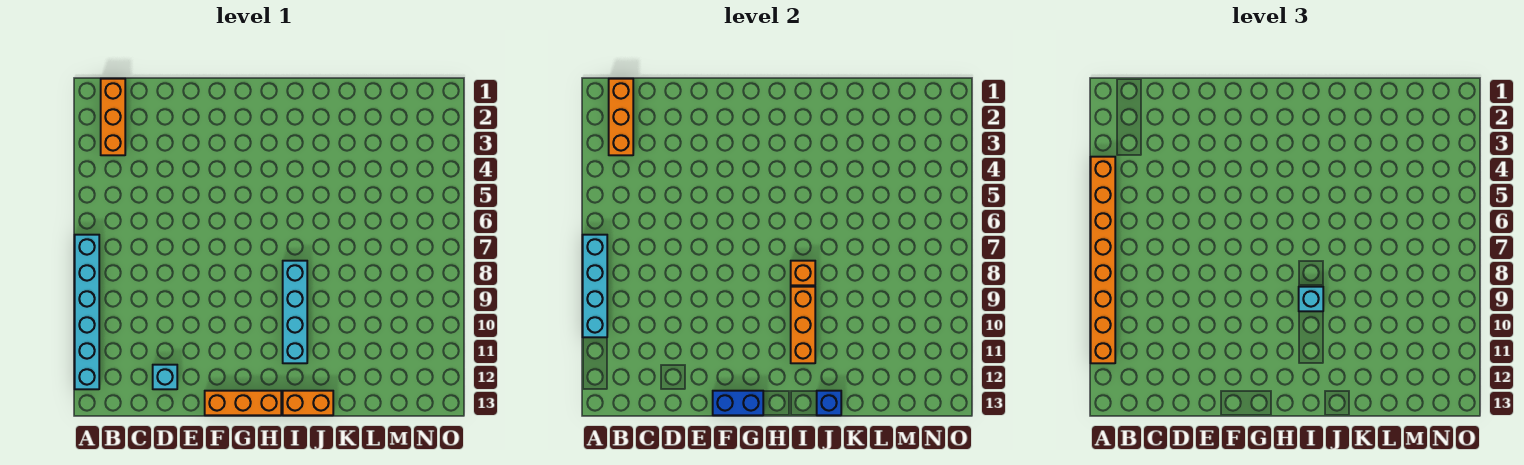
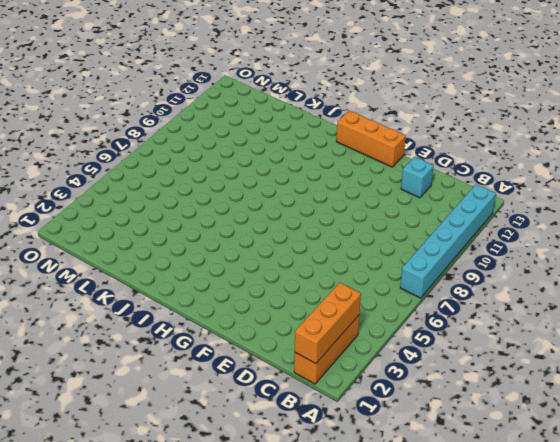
none -> cyan brick I8:I11 level 1
none -> orange brick I13:J13 level 1
none -> cyan brick A7:A10 level 2

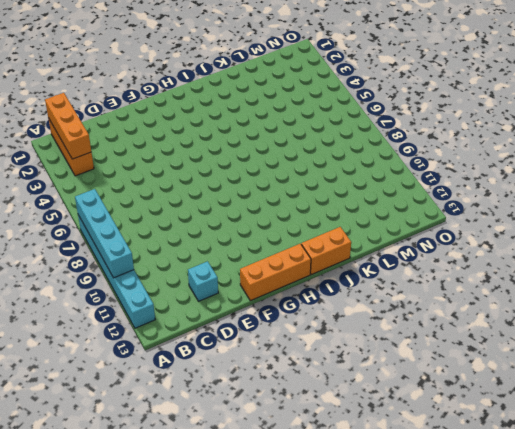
none -> cyan brick I8:I11 level 1
none -> blue brick F13:G13 level 2
none -> orange brick I8 level 2

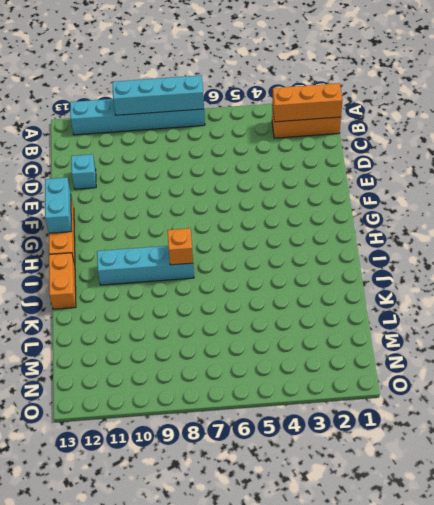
cyan brick F13:G13 level 2 -> blue brick F13:G13 level 2
none -> orange brick I9:I11 level 2
none -> blue brick J13 level 2
none -> orange brick A4:A11 level 3

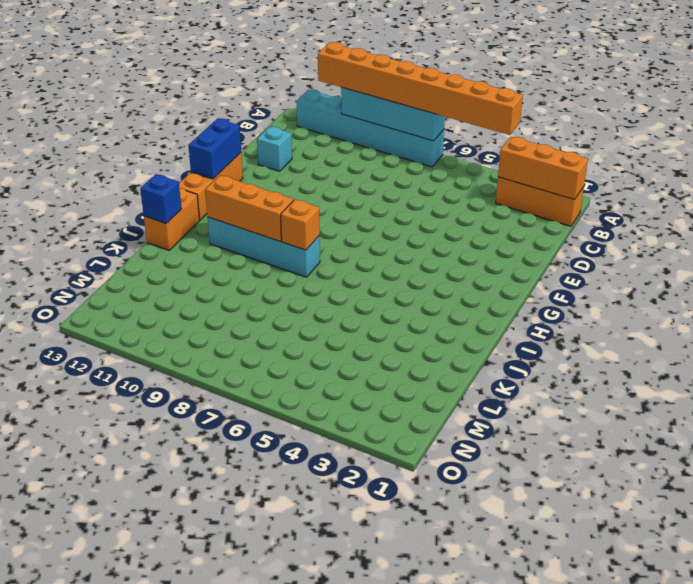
none -> cyan brick I9 level 3

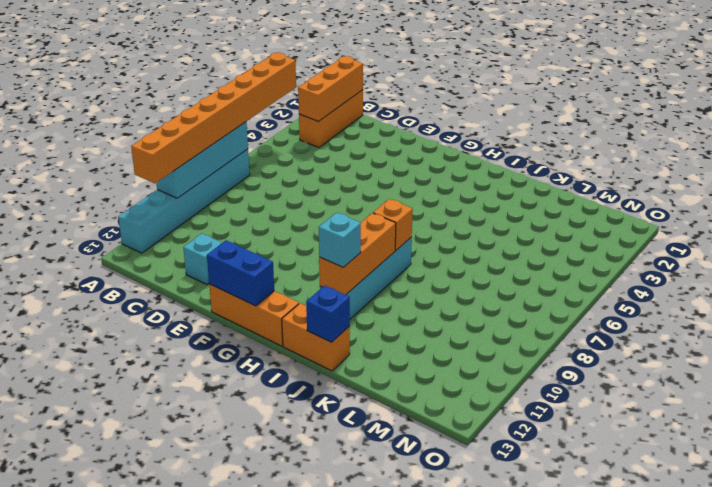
cyan brick I11 level 3 -> cyan brick I9 level 3

